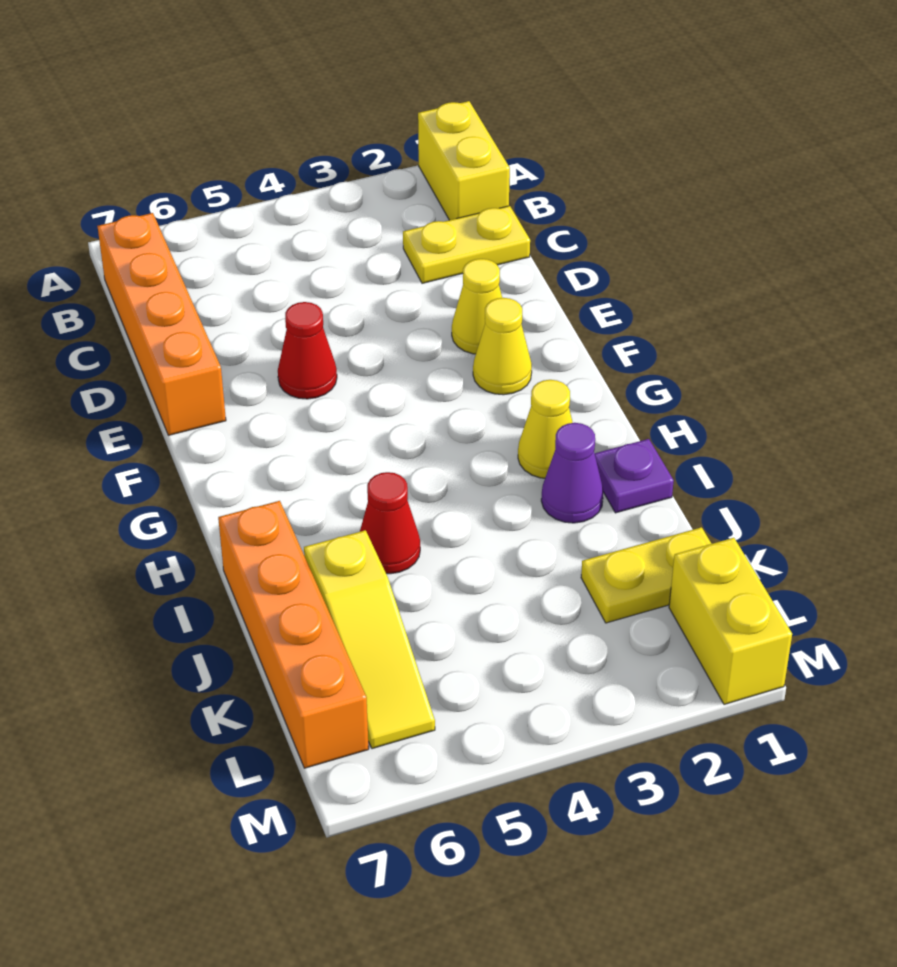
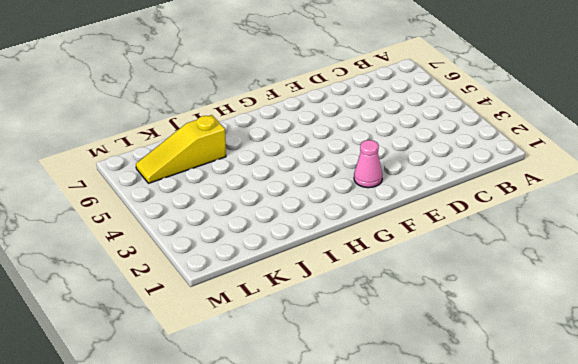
pink cone F2 level 1 -> yellow cone F2 level 1
none -> yellow brick A1:B1 level 1
none -> orange brick B7:E7 level 1
none -> yellow plate C1:C2 level 1

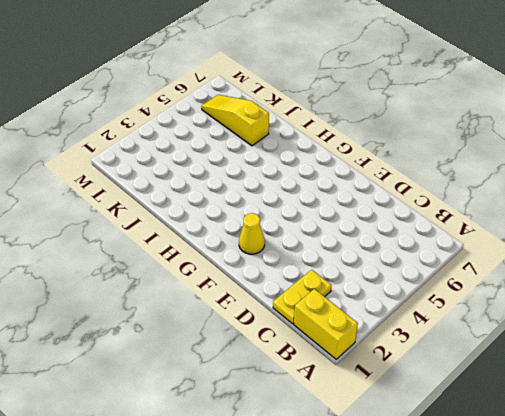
none -> orange brick B7:E7 level 1
none -> yellow cone E2 level 1
none -> red cone E5 level 1

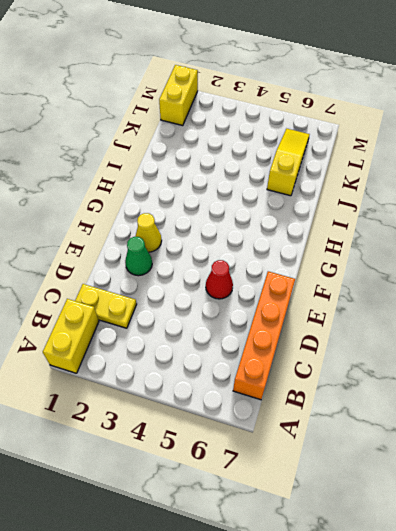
green cone E2 level 1 -> yellow cone E2 level 1
none -> yellow cone H2 level 1
none -> purple plate I1 level 1
none -> purple cone I2 level 1

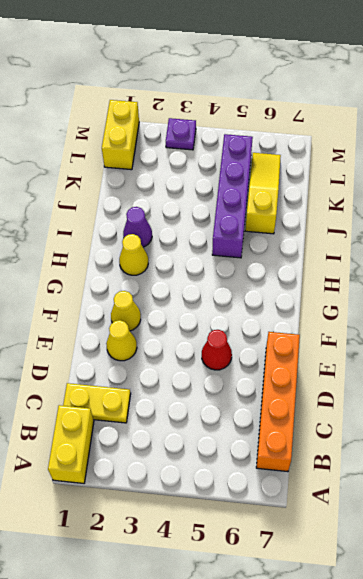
purple brick I5:L5 level 1 -> red cone I5 level 1
purple plate M3 level 1 -> purple plate I1 level 1
none -> orange brick I7:L7 level 1
none -> yellow plate K1:K2 level 1

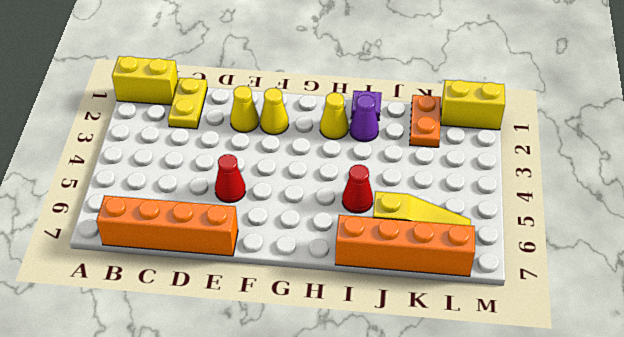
orange plate K1:K2 level 1 -> yellow plate K1:K2 level 1

